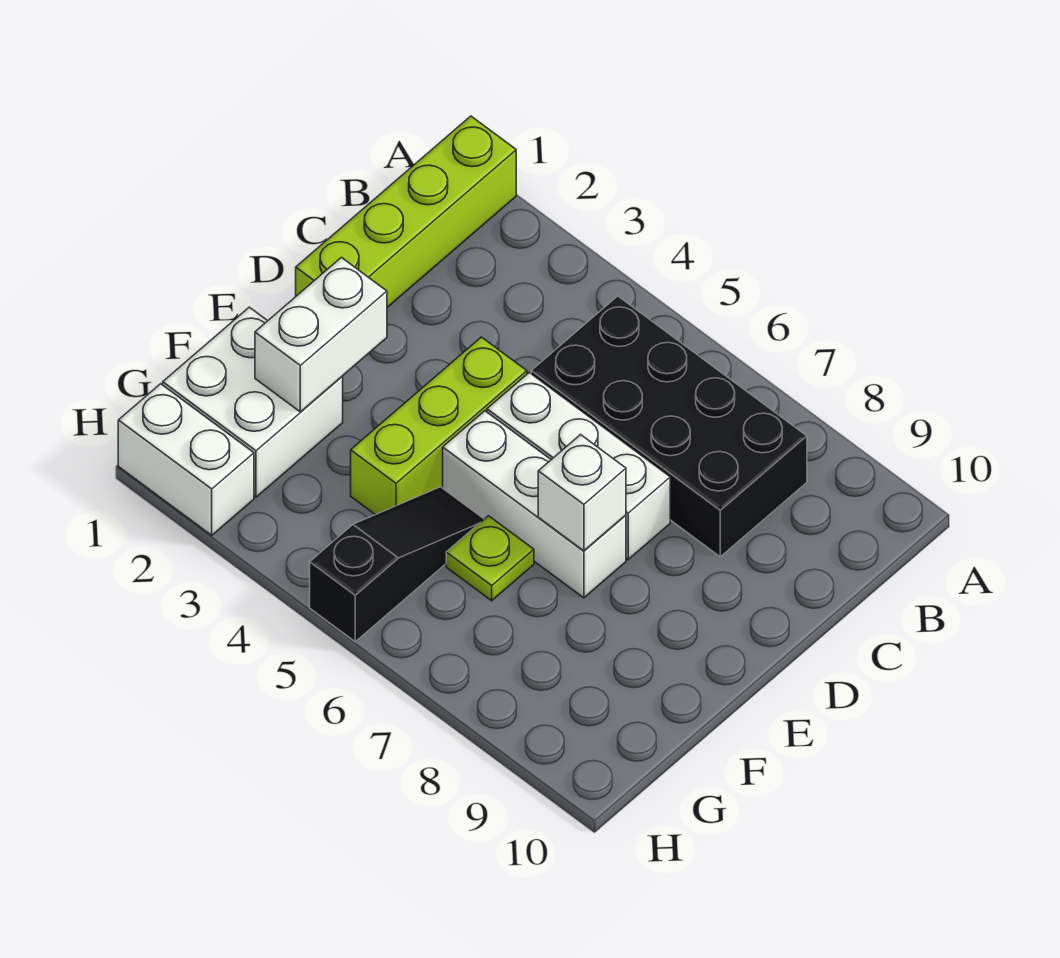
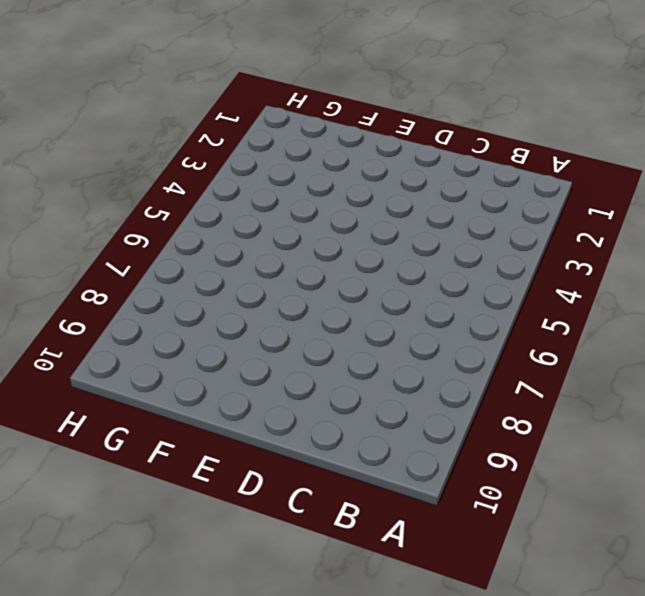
none -> lime brick A1:D1 level 1
none -> black brick B5:C8 level 1

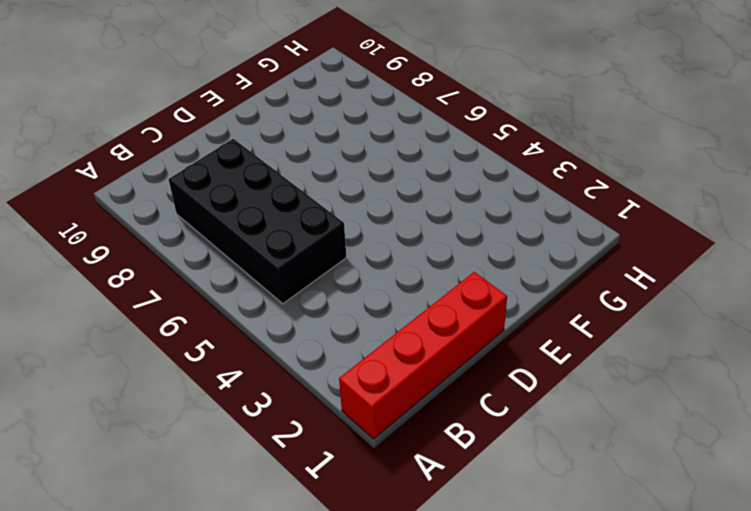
red brick A1:D1 level 1 -> lime brick A1:D1 level 1
none -> lime brick D4:F4 level 1
none -> white brick D5:D7 level 1

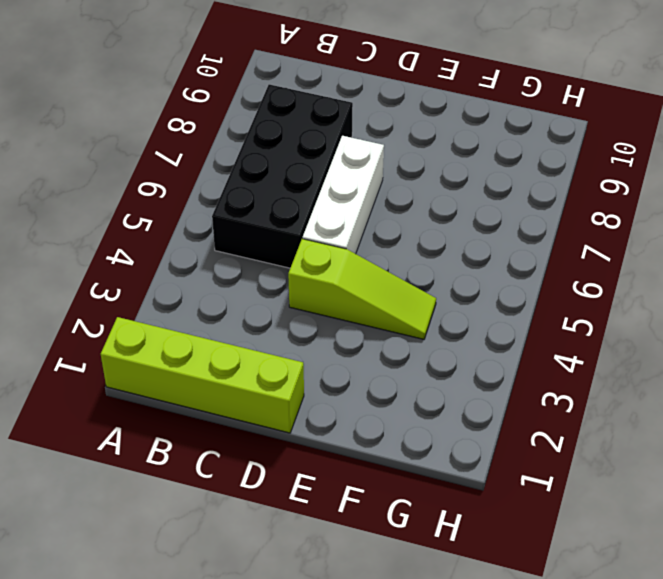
lime slope D4:F4 level 1 top D -> lime brick D4:F4 level 1
none -> white brick E5:E7 level 1
none -> white brick F1:G2 level 1

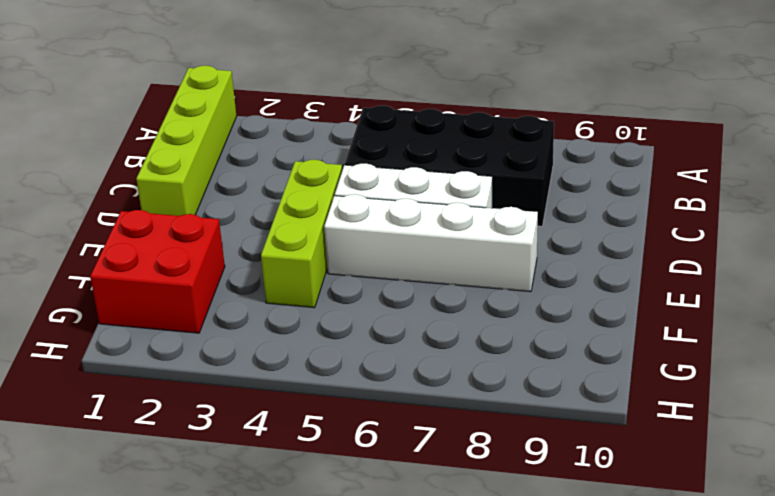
white brick E5:E8 level 1 -> white brick E5:E7 level 1
red brick F1:G2 level 1 -> white brick F1:G2 level 1
none -> black slope F5:H5 level 1 top H
none -> lime plate F6 level 1

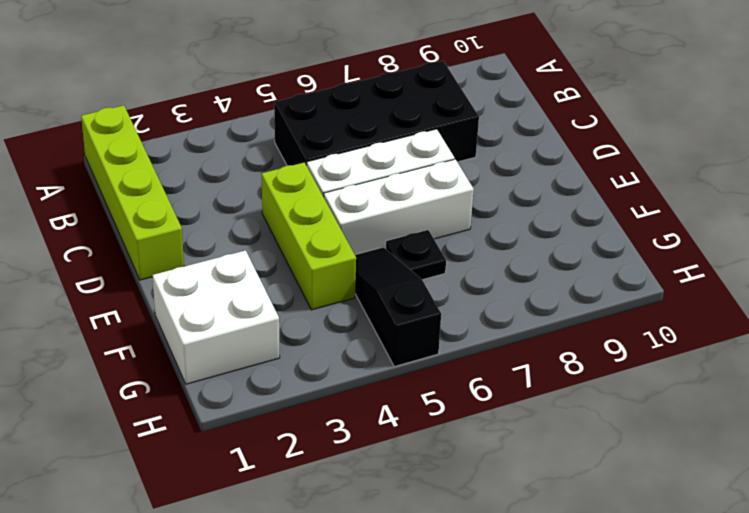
black plate F6 level 1 -> lime plate F6 level 1
none -> white brick H1:H2 level 1
none -> white brick E2:F2 level 2

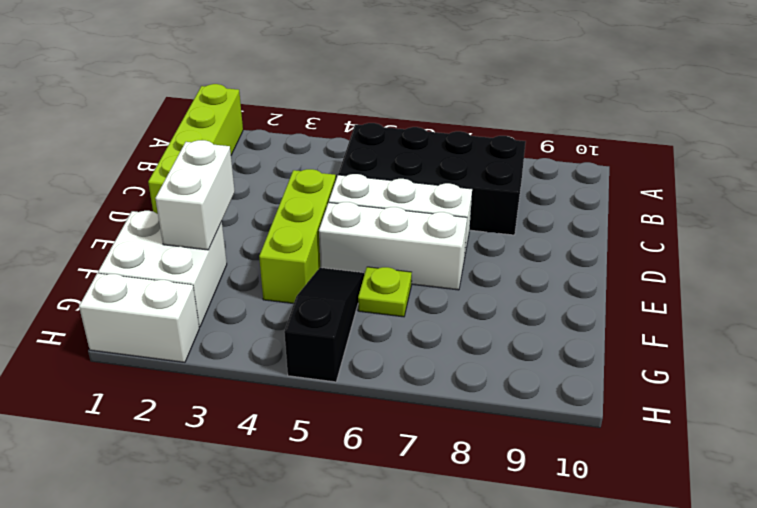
none -> white brick E7 level 2

